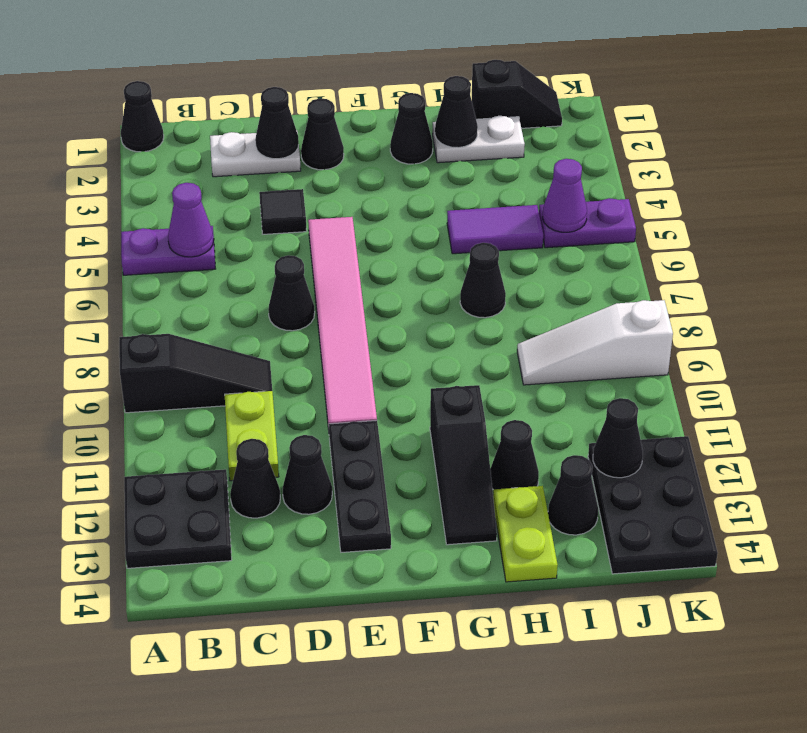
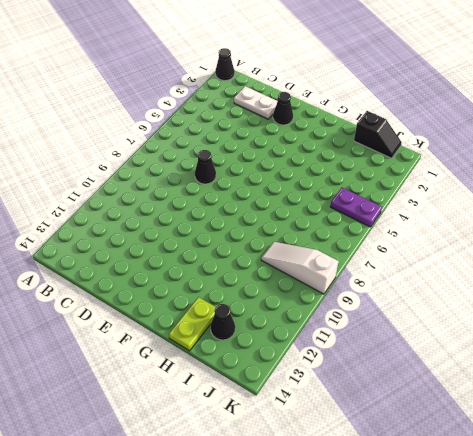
none -> purple plate A5:B5 level 1
none -> black slope A9:C9 level 1 top A
none -> black plate A12:B13 level 1
none -> lime plate C10:C11 level 1

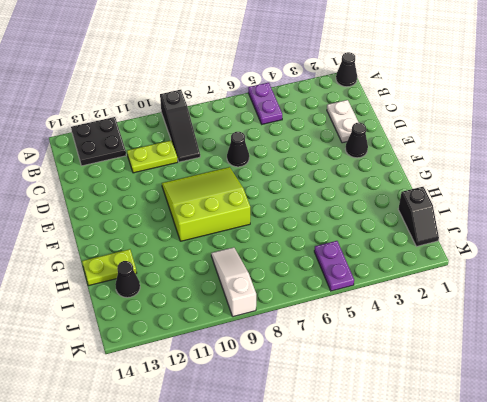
lime slope E8:G10 level 1 top G -> pink tile E5:E10 level 1
none -> black cone C12 level 1
none -> black tile D4 level 1
none -> black cone D12 level 1
none -> black plate E11:E13 level 1

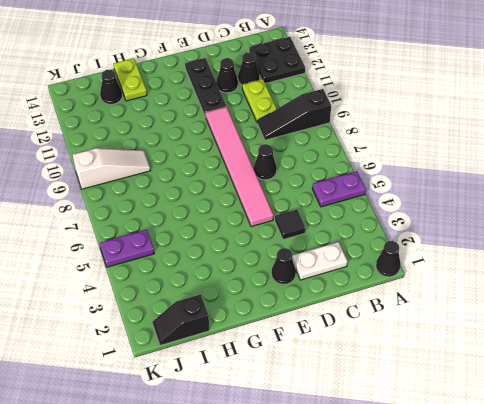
none -> black cone G2 level 1
none -> black slope G11:G13 level 1 top 11
none -> white plate H2:I2 level 1
none -> purple tile H5:I5 level 1

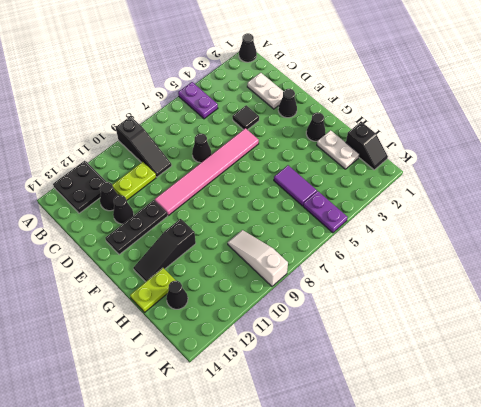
none -> black cone H7 level 1
none -> black cone H12 level 1
none -> black plate J12:K14 level 1
none -> purple cone B5 level 2

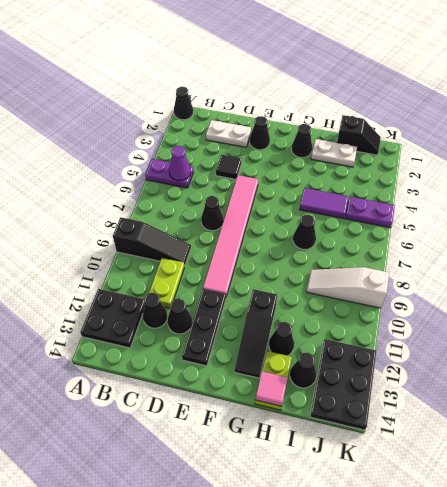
pink tile H14 level 2 -> none
none -> black cone D2 level 2
none -> black cone H2 level 2
none -> purple cone J5 level 2
none -> black cone J12 level 2

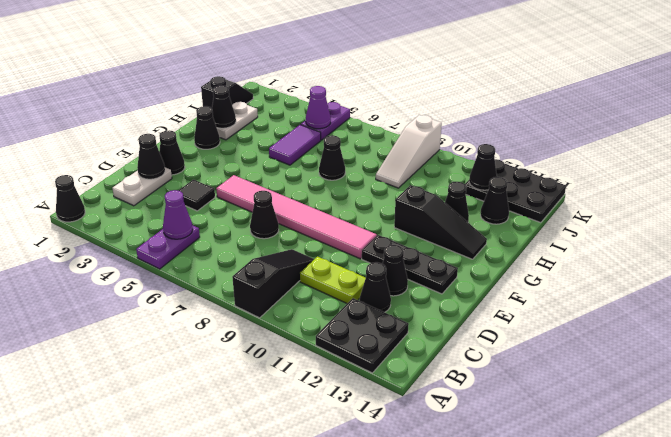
none -> lime plate H13:H14 level 1

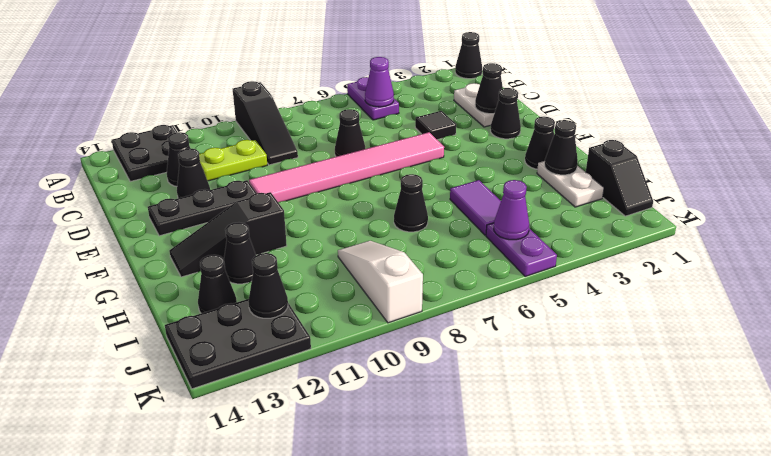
none -> lime plate H13:H14 level 1

